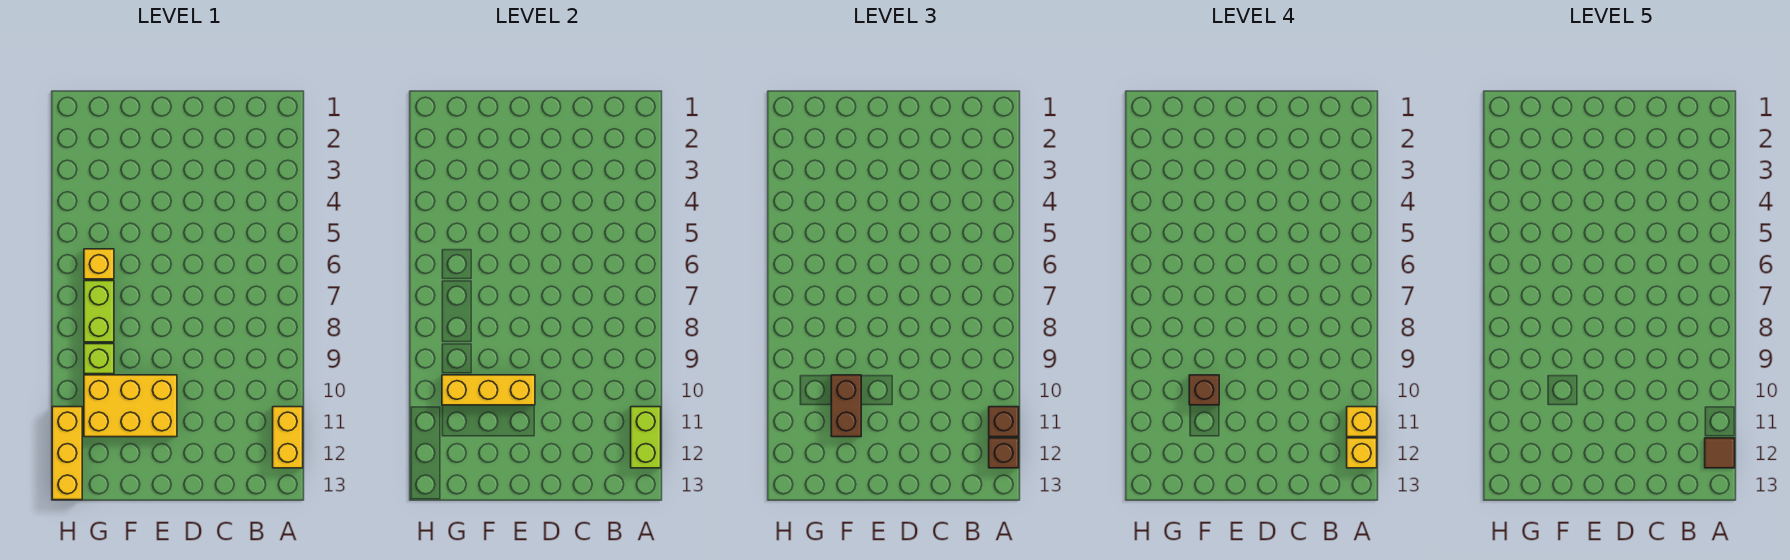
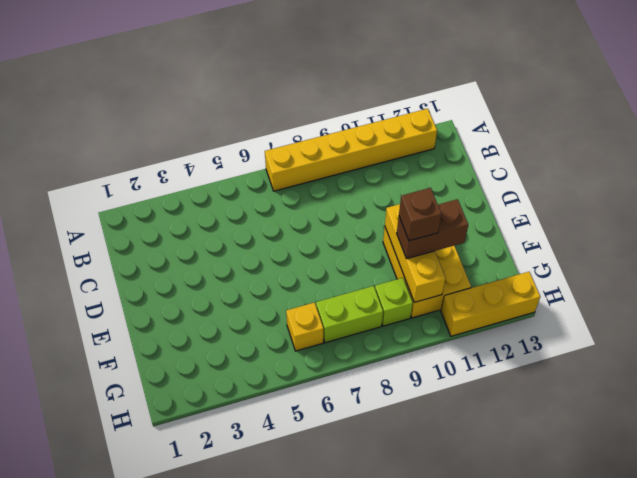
yellow brick A7:A12 level 1 -> yellow brick A11:A12 level 1
none -> lime brick A11:A12 level 2
none -> brown brick A11 level 3
none -> brown brick A12 level 3

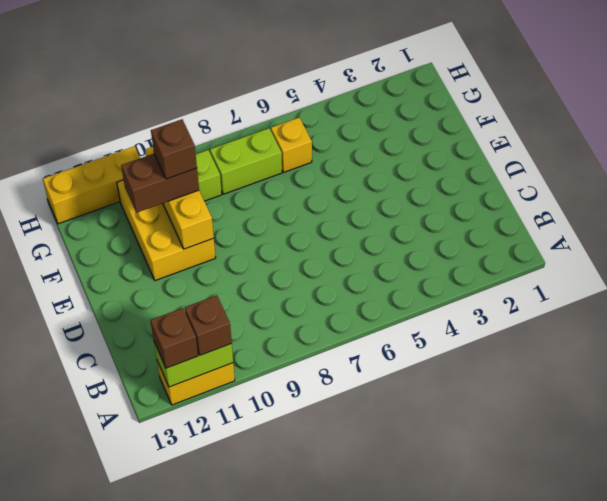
none -> yellow brick A11 level 4
none -> yellow brick A12 level 4
none -> brown tile A12 level 5

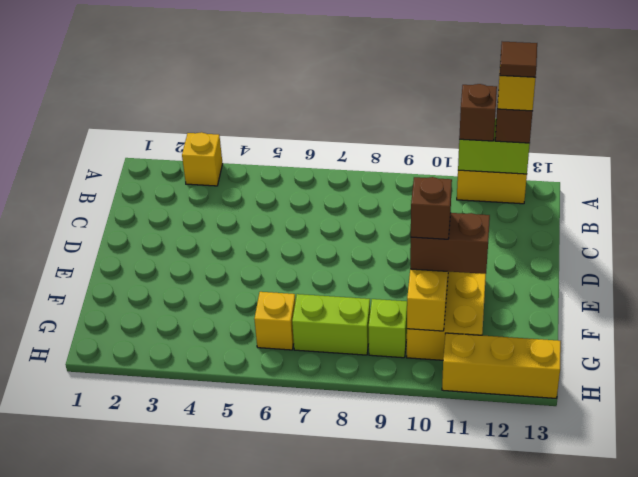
yellow brick A3 level 1 -> yellow brick A11 level 4

